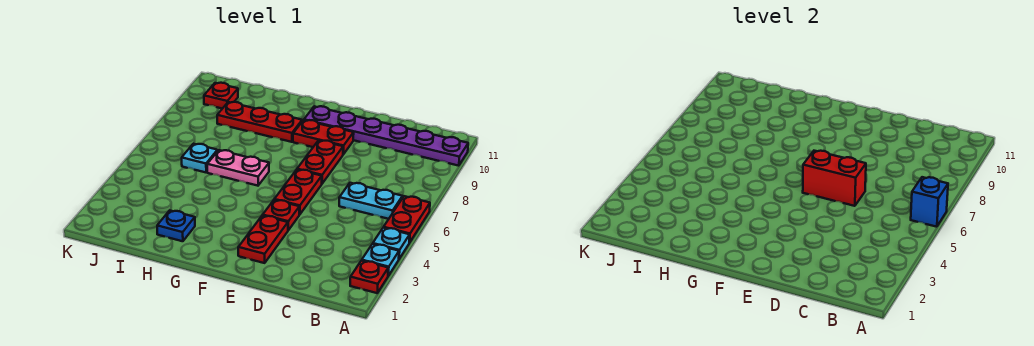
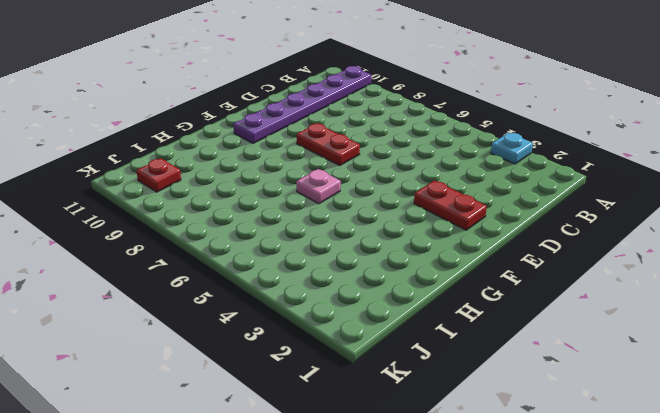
pink plate G6 level 1 -> pink plate G6:H6 level 1
none -> red plate A2 level 1
none -> cyan plate A4 level 1
none -> red plate A5:A6 level 1

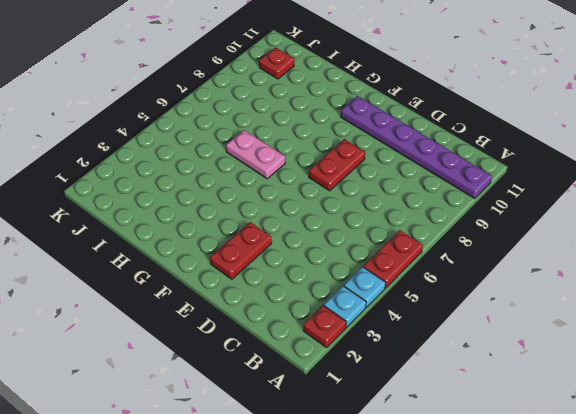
none -> cyan plate B6:C6 level 1
none -> red plate E4 level 1
none -> red plate E5:E6 level 1

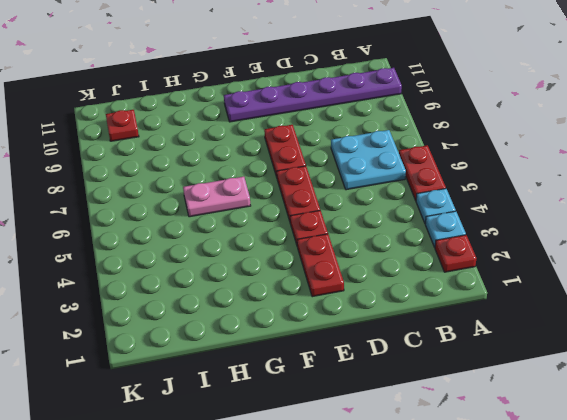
cyan plate B6:C7 level 1 -> cyan plate B6:C6 level 1
none -> red plate E9:F9 level 1
none -> red plate G9:I9 level 1
none -> blue plate H2 level 1

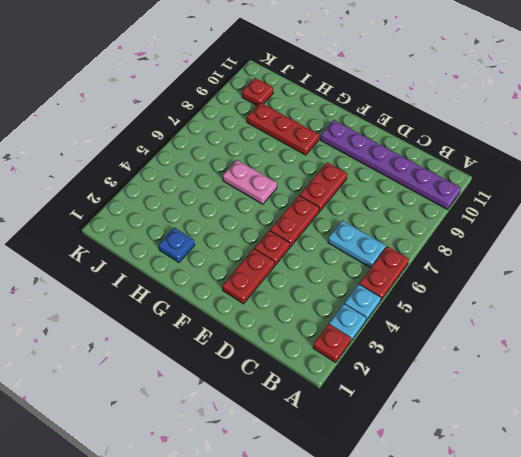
none -> red plate E9:F9 level 1
none -> cyan plate I6 level 1
none -> blue brick A6 level 2

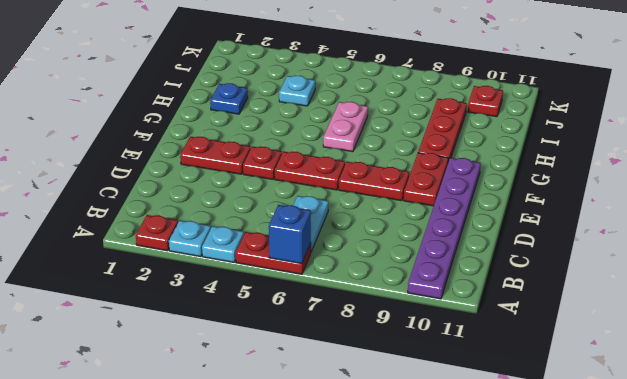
cyan plate I4 level 1 -> cyan plate I6 level 1
none -> red brick D6:E6 level 2

